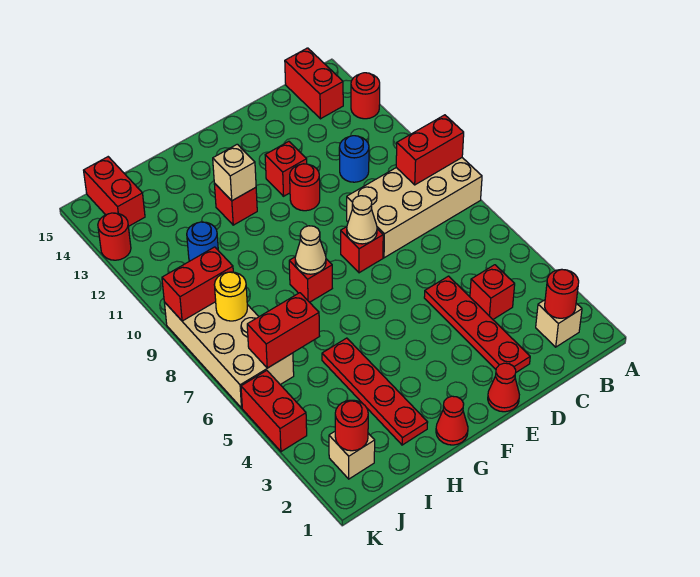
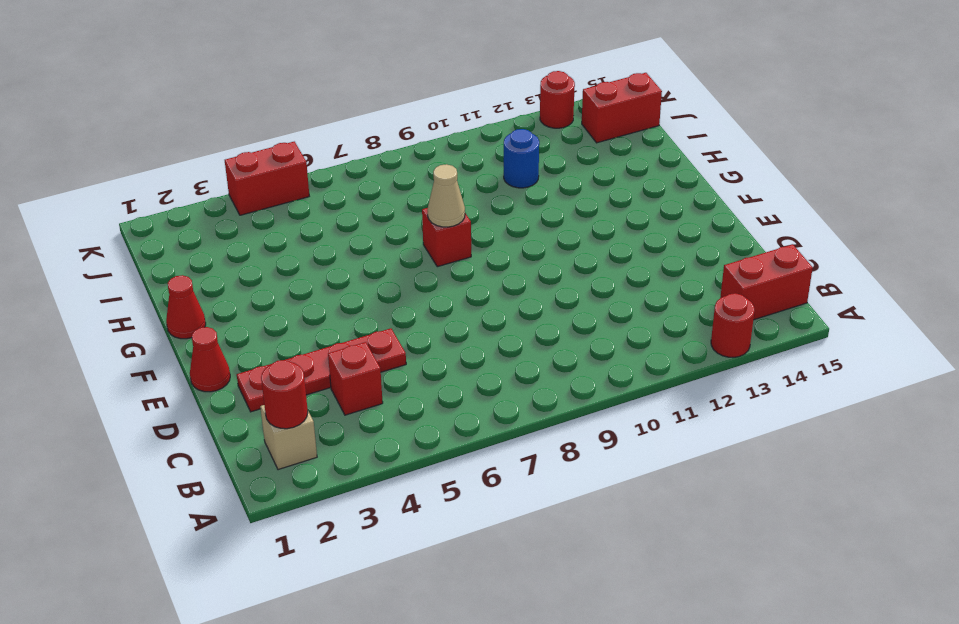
none -> tan brick A8:D9 level 1
none -> blue round brick C11 level 1
none -> red brick E8 level 1
none -> red round brick E11 level 1

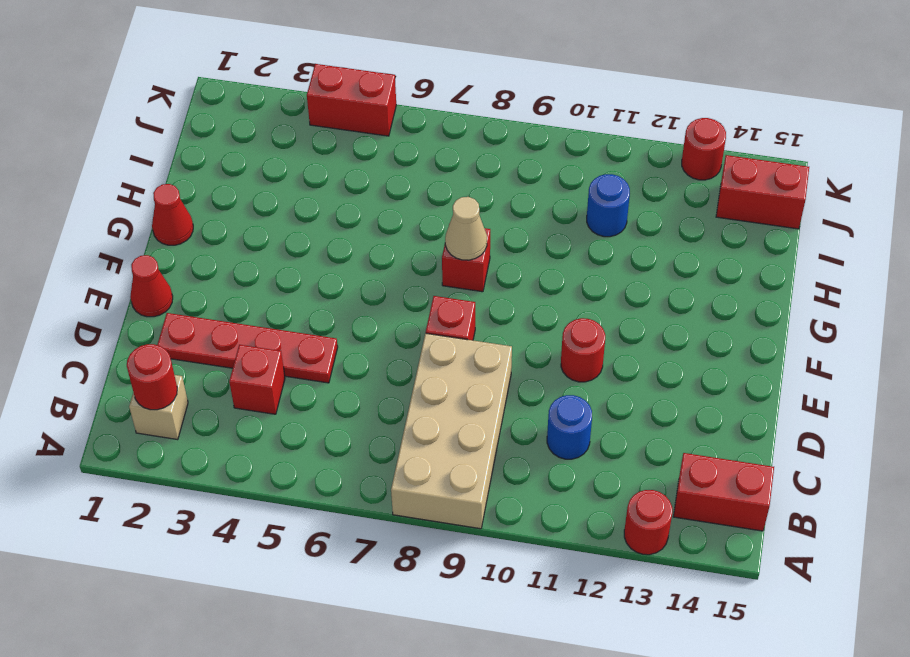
none -> red brick E12 level 1
none -> red brick G12 level 1
none -> red plate H2:H5 level 1
none -> tan brick J2 level 1

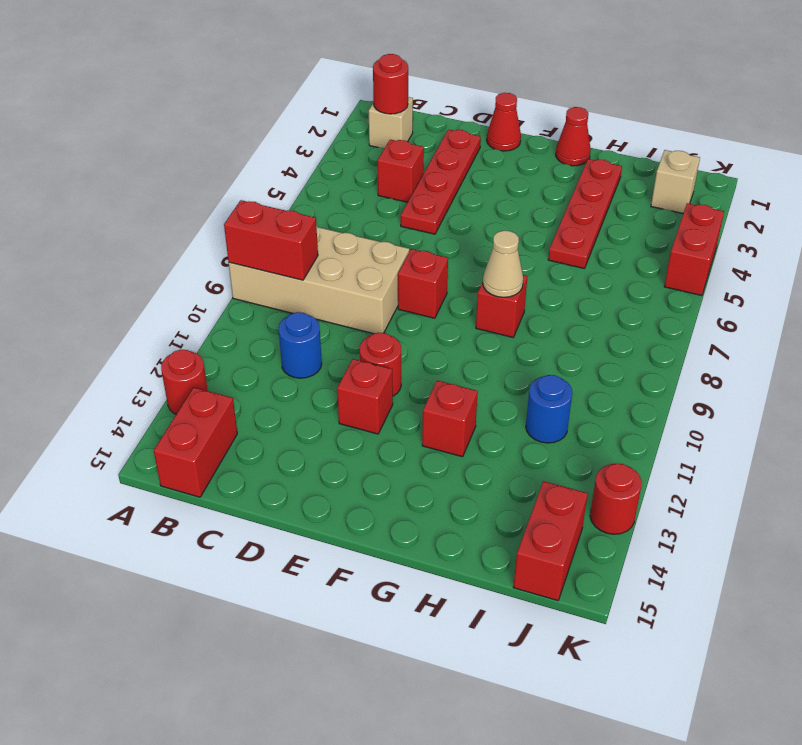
none -> tan brick J6:K9 level 1
none -> tan cone E8 level 2
none -> tan brick G12 level 2
none -> red brick I6:J6 level 2

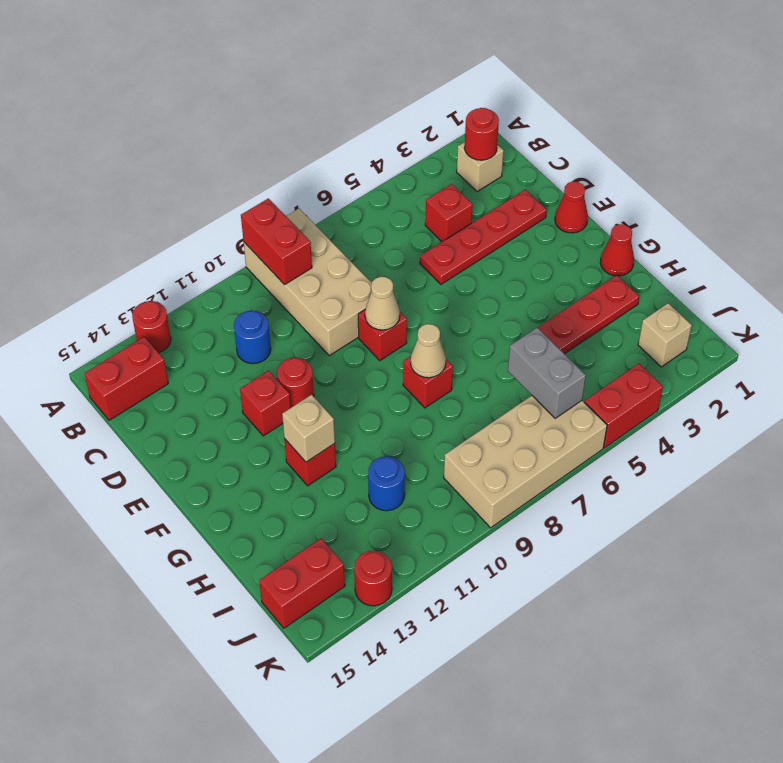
grey brick I6:J6 level 2 -> red brick I6:J6 level 2
none -> red round brick J2 level 2
none -> yellow round brick J8 level 2
none -> red brick J9:K9 level 2

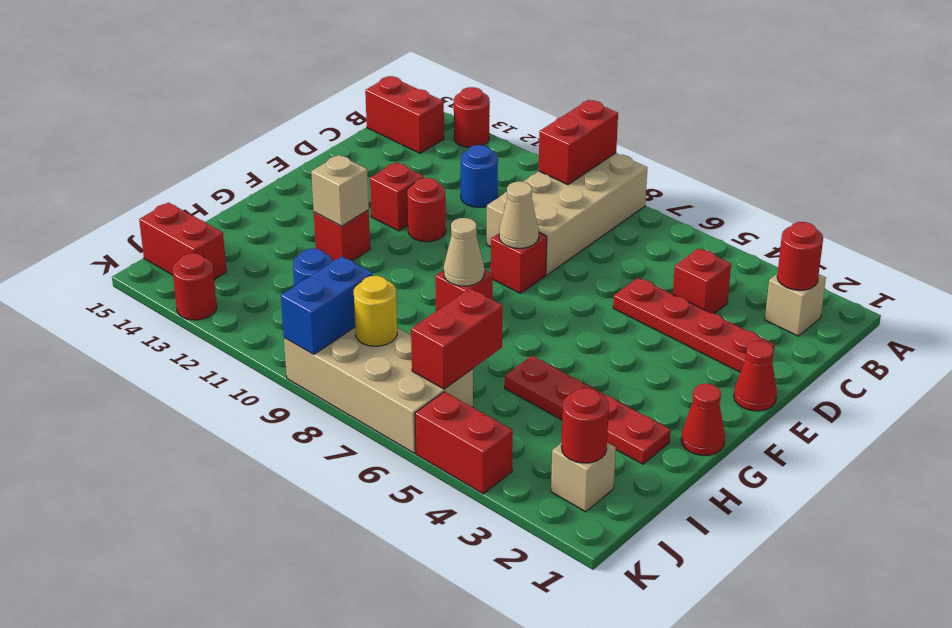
blue brick J9:K9 level 2 -> red brick J9:K9 level 2

